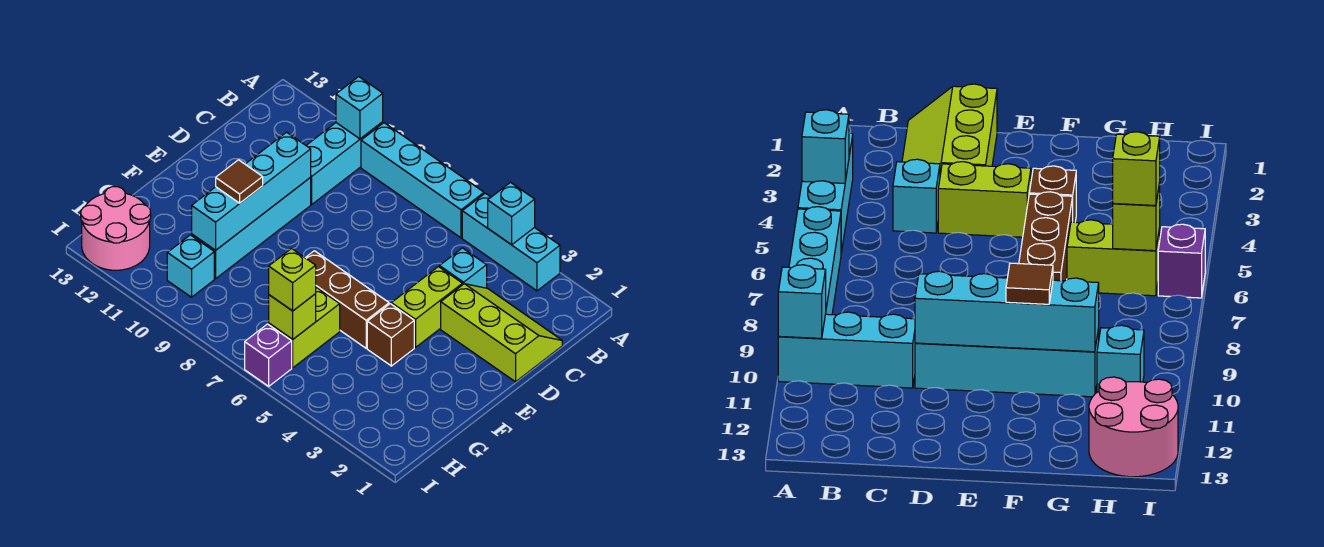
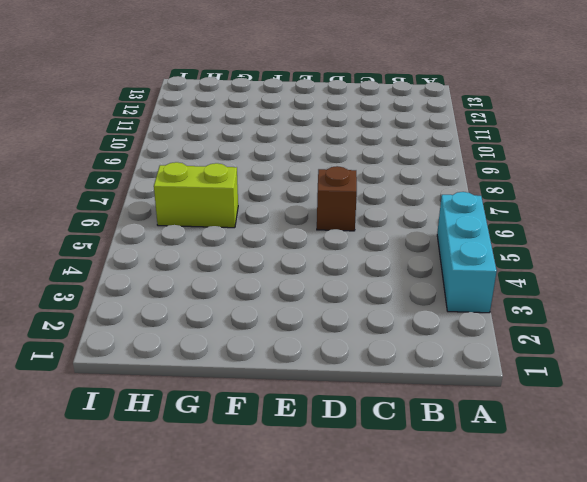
brown brick D6 level 1 -> brown brick F4 level 1
none -> cyan brick A6:A9 level 1
none -> cyan brick A10:C10 level 1
none -> lime slope C1:D3 level 1 top D

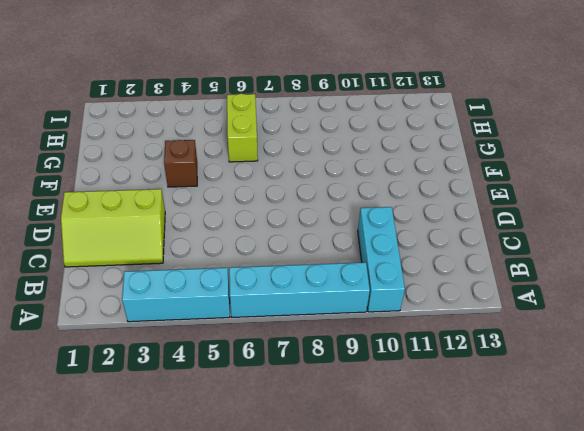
none -> cyan brick C4 level 1
none -> lime brick D4:E4 level 1
none -> cyan brick D10:G10 level 1

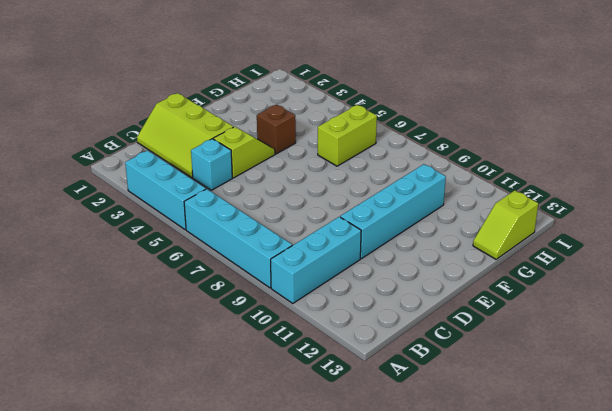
lime slope D4:E4 level 1 top D -> lime brick D4:E4 level 1
lime slope G13:H13 level 1 top H -> pink round brick H12:I13 level 1
none -> brown brick F5:F7 level 1
none -> cyan brick H10 level 1
none -> purple brick I6 level 1

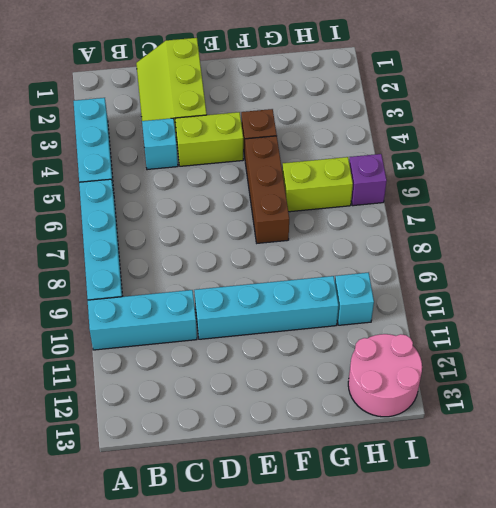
none -> cyan brick A4 level 2
none -> cyan brick A10 level 2
none -> cyan brick D10:G10 level 2

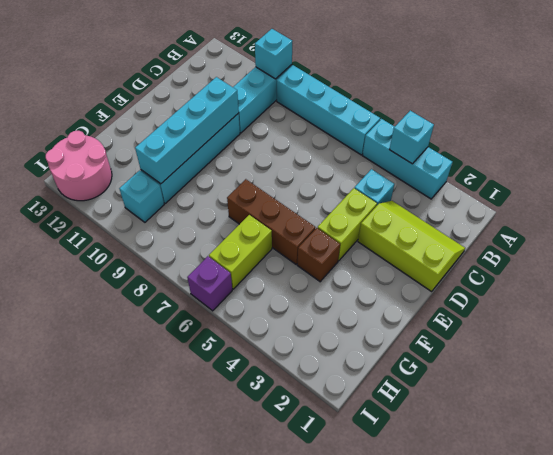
none -> lime brick H6 level 2
none -> brown tile F10 level 3
none -> lime brick H6 level 3

